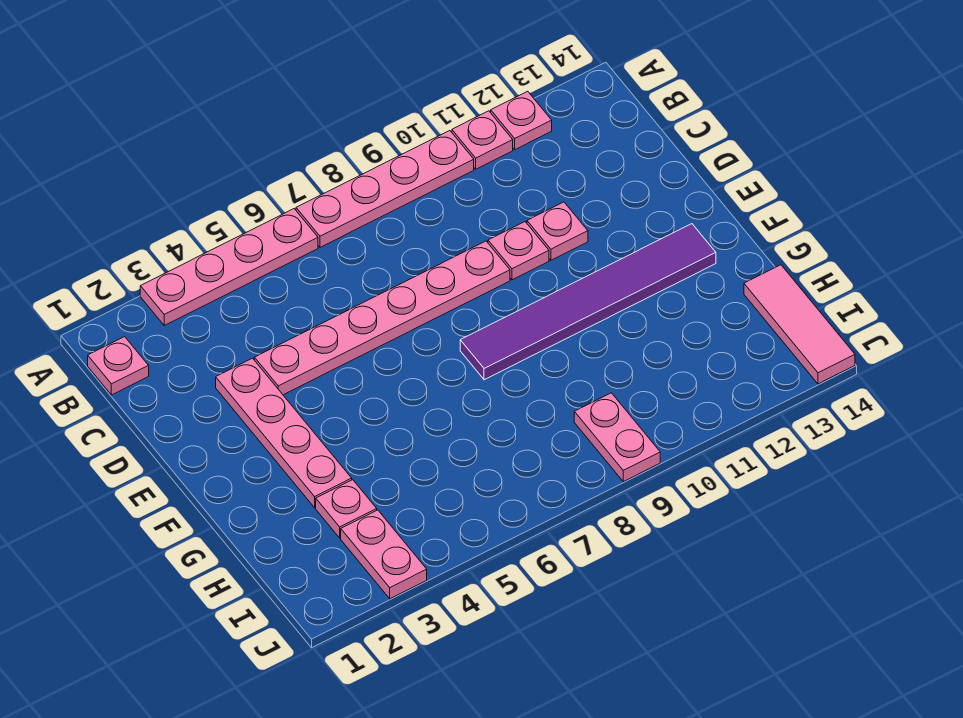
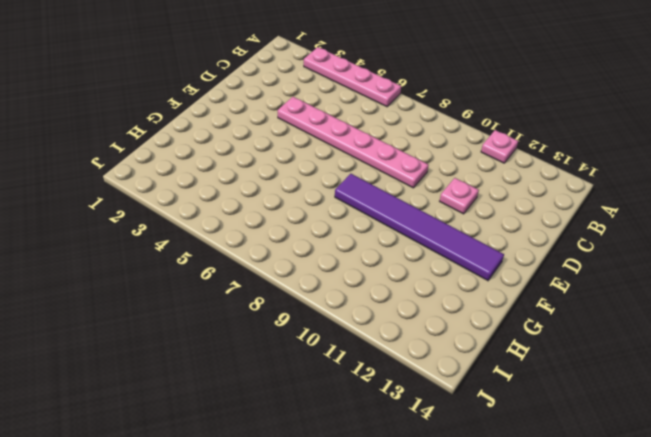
none -> pink plate A7:A10 level 1
none -> pink plate A12 level 1
none -> pink plate B1 level 1

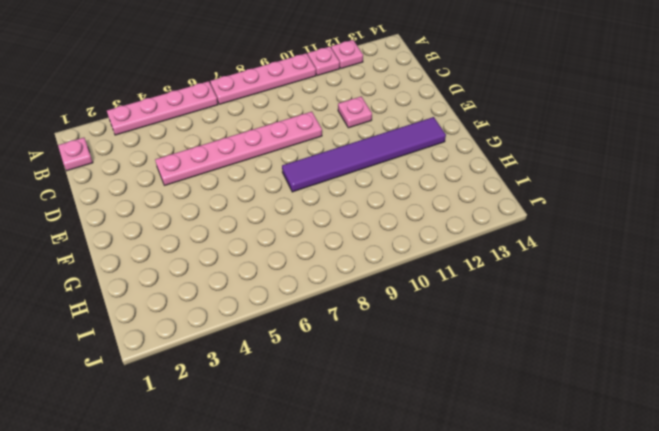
none -> pink plate D3:G3 level 1
none -> pink plate D10 level 1
none -> pink plate H3 level 1

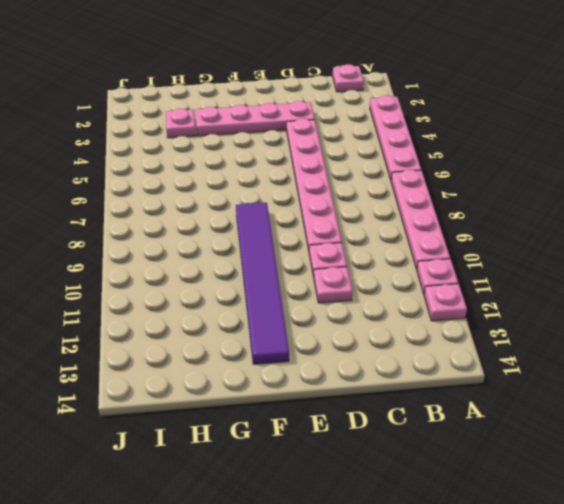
none -> pink tile H14:J14 level 1
none -> pink plate I3:J3 level 1
none -> pink plate I9:J9 level 1

